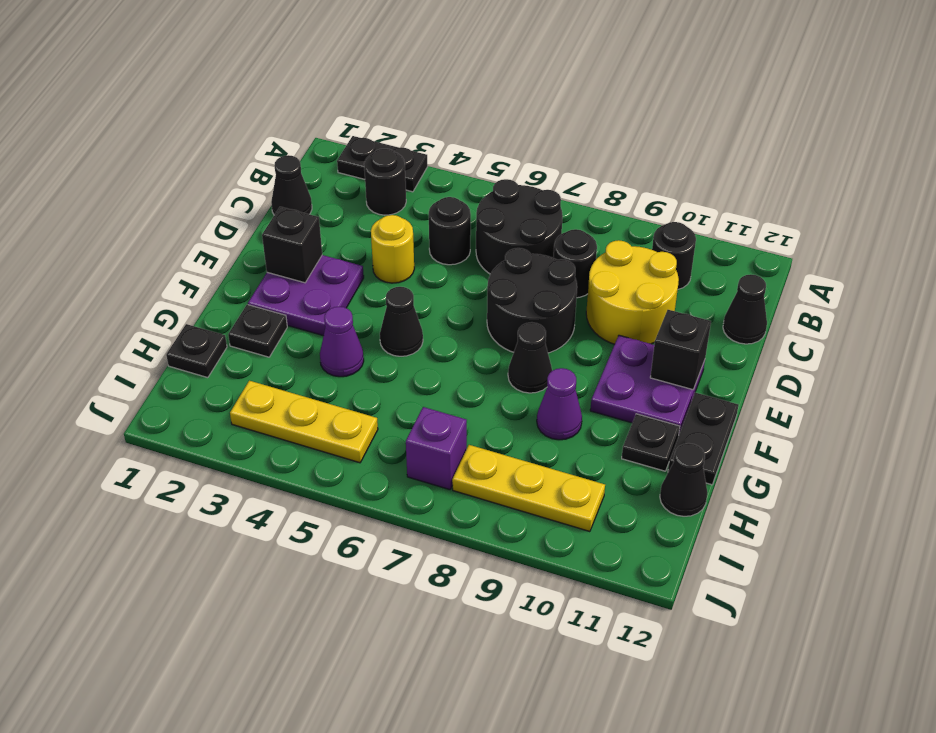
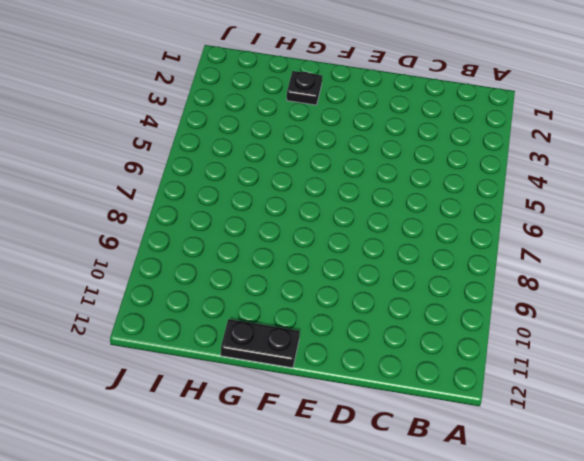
none -> black plate A2:A3 level 1
none -> black round brick B3 level 1
none -> black round brick B6:C7 level 1

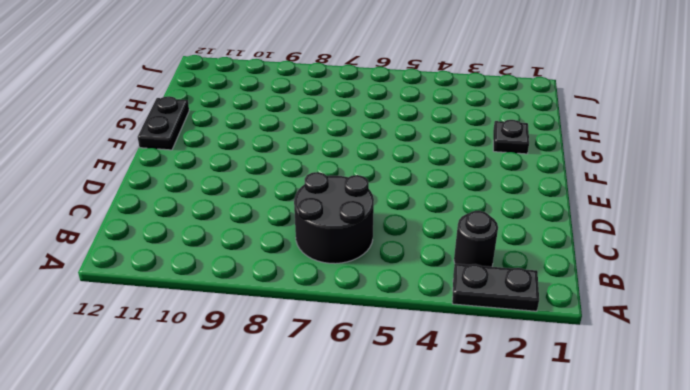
none -> black round brick B10 level 1
none -> black cone C1 level 1
none -> black round brick C5 level 1

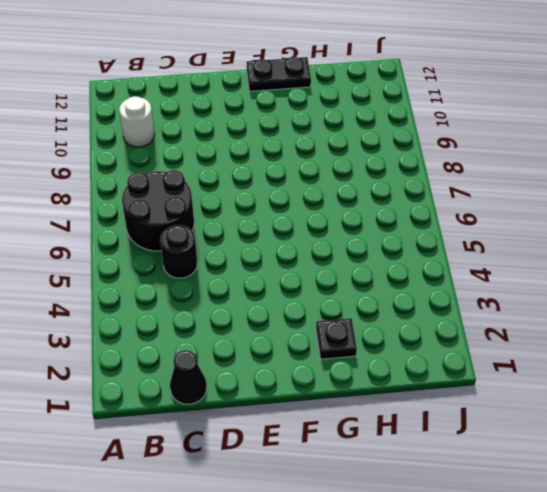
white round brick B10 level 1 -> black round brick B10 level 1
none -> black plate A2:A3 level 1
none -> black round brick B3 level 1
none -> black round brick C8 level 1

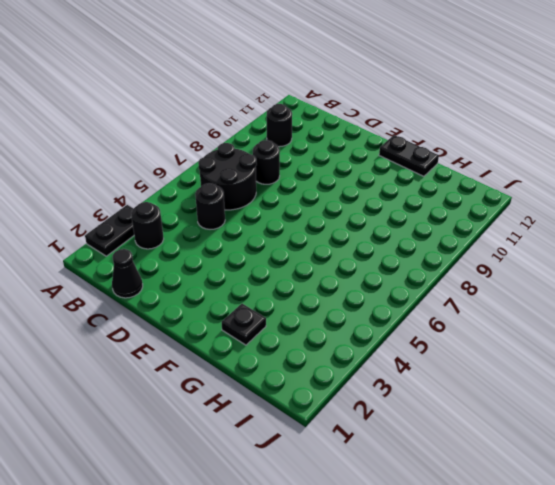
none -> yellow round brick C9:D10 level 1
none -> black cone C12 level 1
none -> yellow round brick D4 level 1

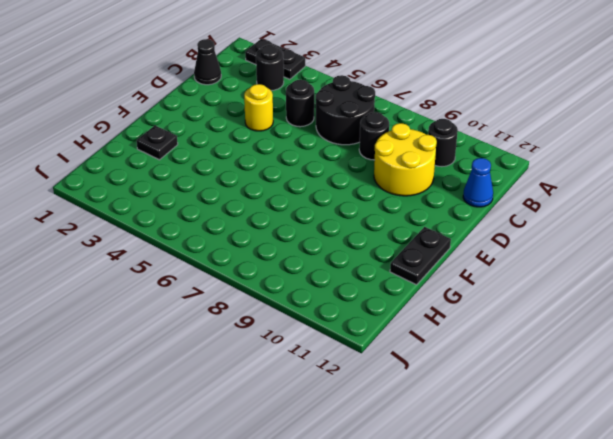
blue cone C12 level 1 -> black cone C12 level 1
none -> black round brick D7:E8 level 1
none -> purple plate E2:F3 level 1
none -> purple plate E10:F11 level 1

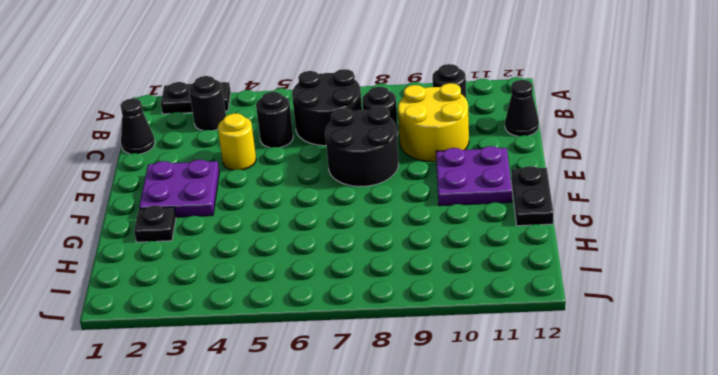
none -> black cone F5 level 1
none -> black cone F8 level 1
none -> purple cone G4 level 1

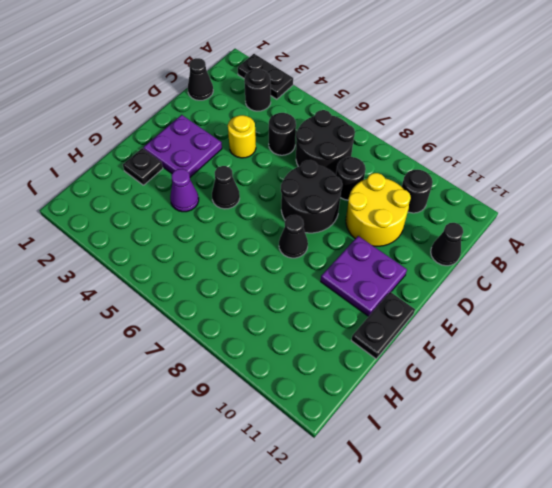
none -> purple cone G9 level 1
none -> black plate G11 level 1
none -> black plate H1 level 1

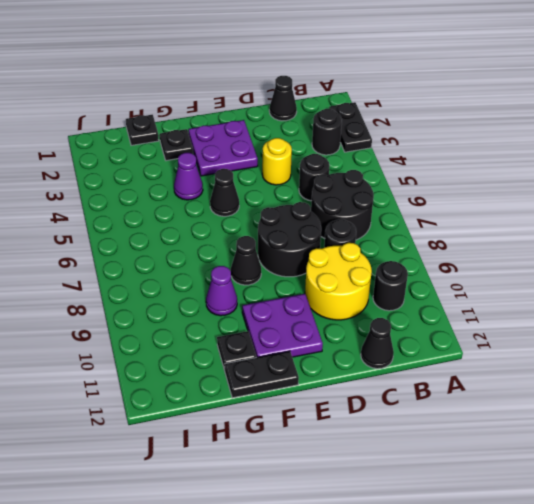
none -> black cone H12 level 1
none -> yellow plate I3:I5 level 1
none -> purple brick I7 level 1

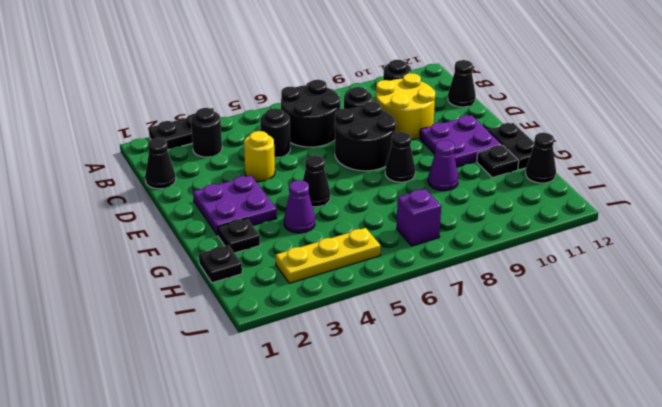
none -> yellow plate I8:I10 level 1
none -> black brick E2 level 2
none -> black brick E11 level 2

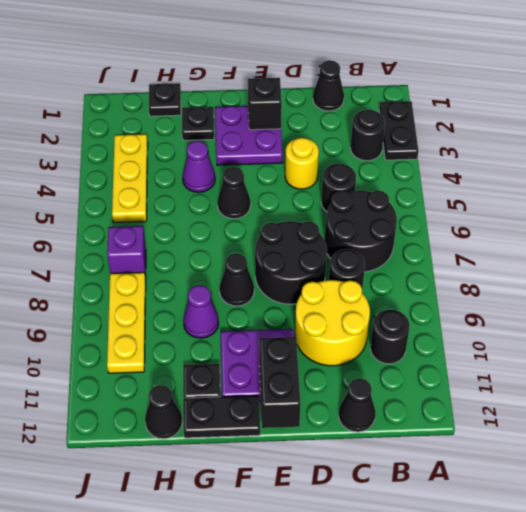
black brick E11:E12 level 2 -> black brick E11 level 2

